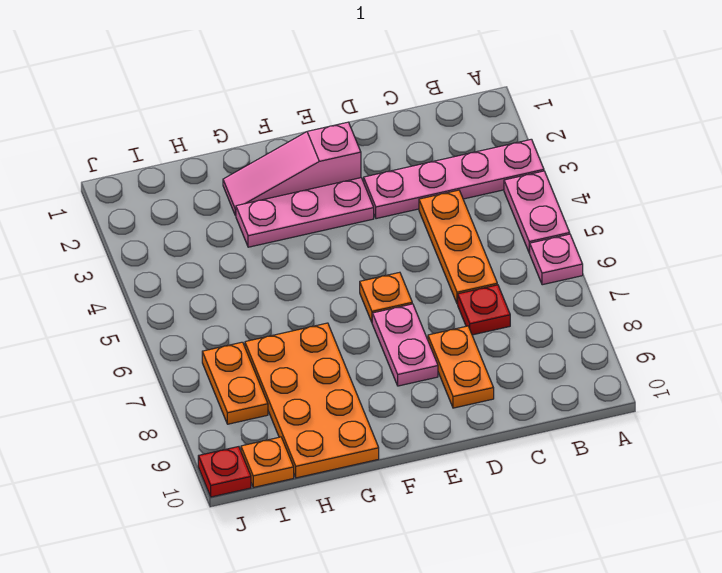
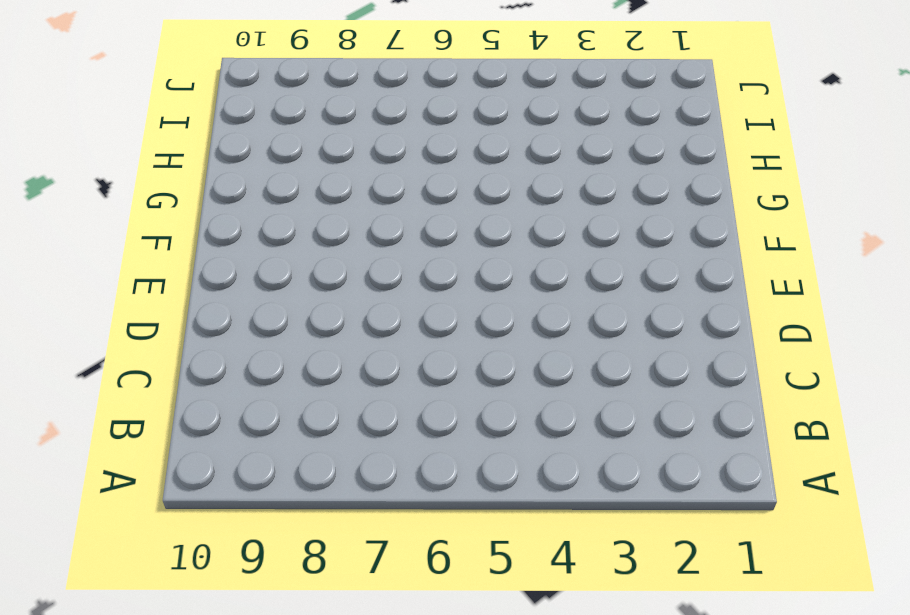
none -> pink plate A3:D3 level 1
none -> pink plate A4:A5 level 1
none -> pink plate A6 level 1

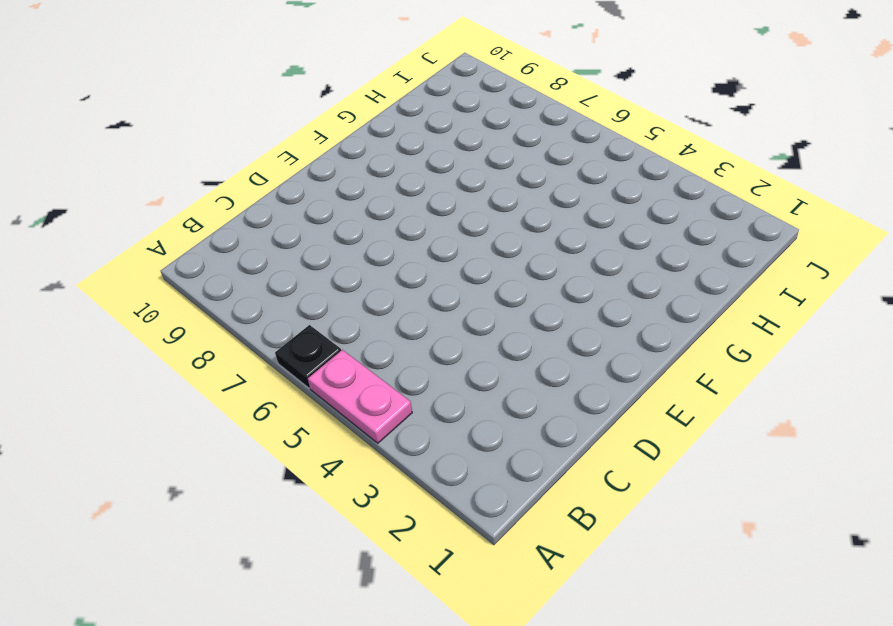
black plate A6 level 1 -> pink plate A6 level 1
none -> pink plate A3:D3 level 1
none -> orange plate C4:C6 level 1
none -> red plate C7 level 1

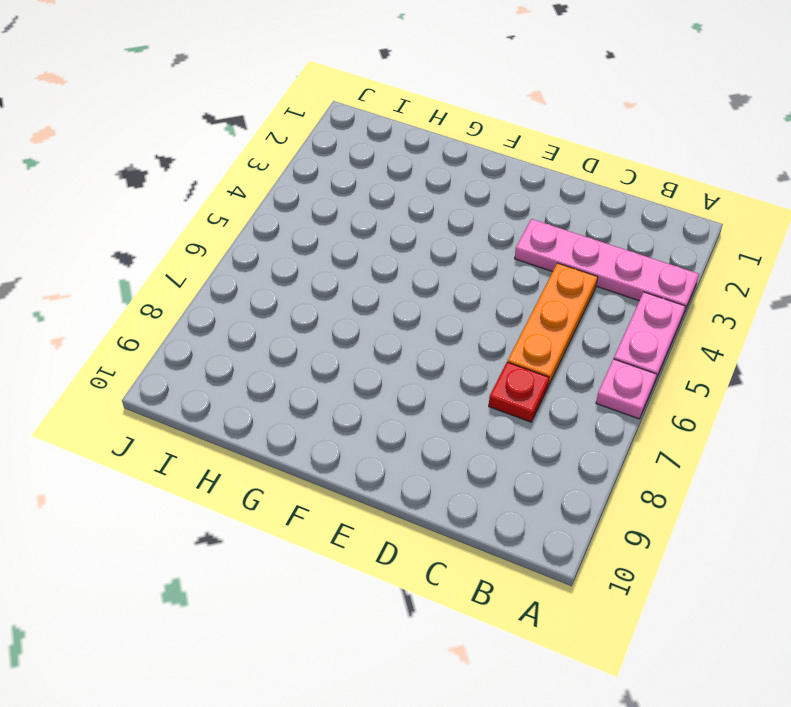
none -> orange plate D8:D9 level 1
none -> pink slope E2:G2 level 1 top E
none -> pink plate E3:G3 level 1

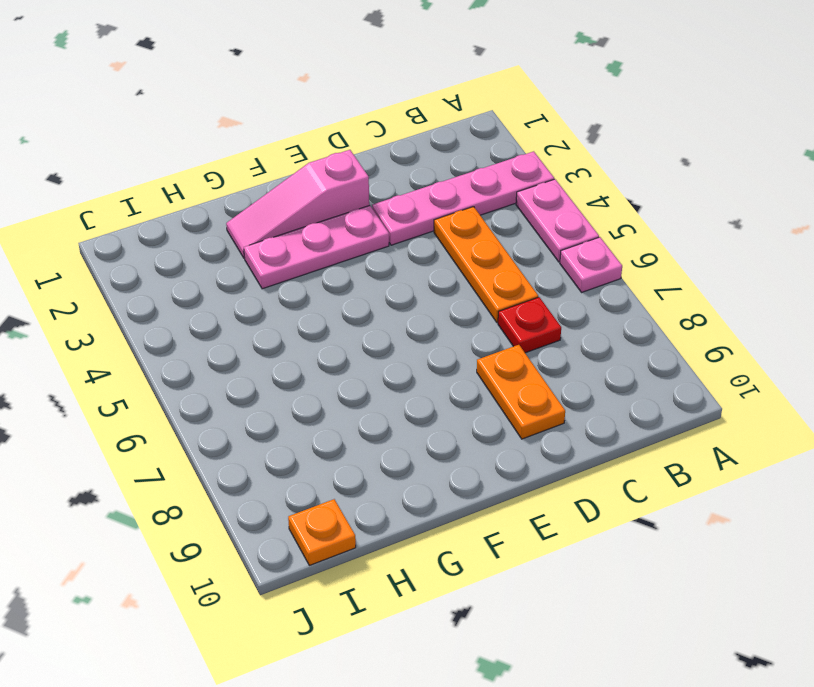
none -> orange plate E6 level 1
none -> pink plate E7:E8 level 1
none -> orange plate G7:H10 level 1

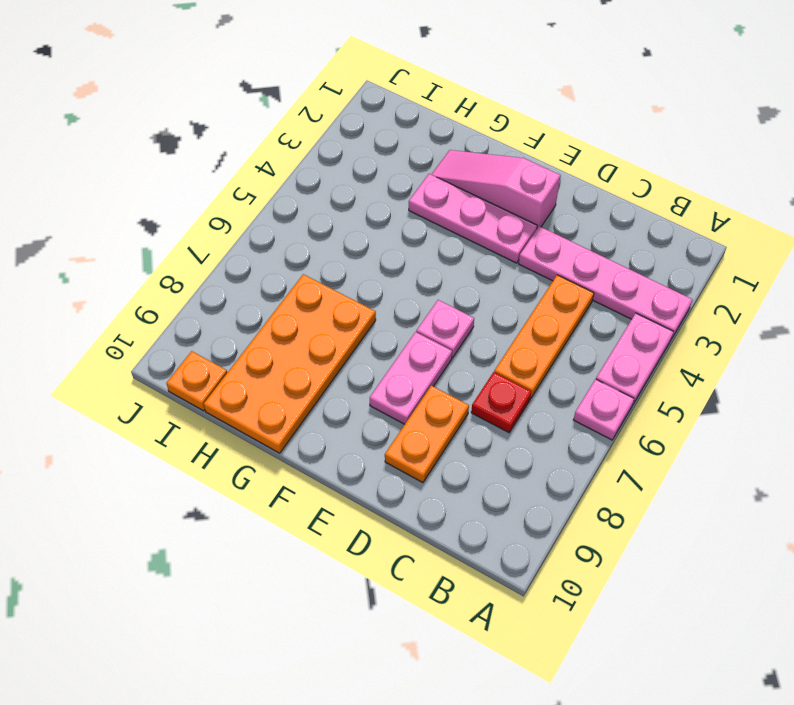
pink plate E6 level 1 -> orange plate E6 level 1
none -> orange plate I7:I8 level 1
none -> red plate J10 level 1

